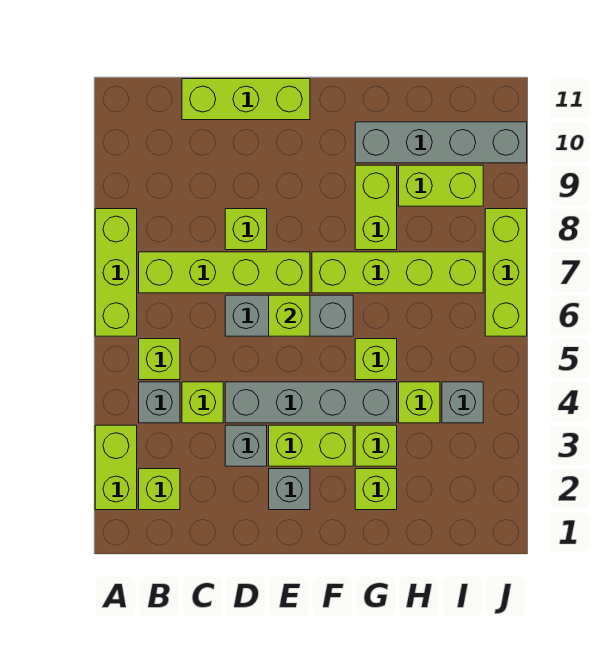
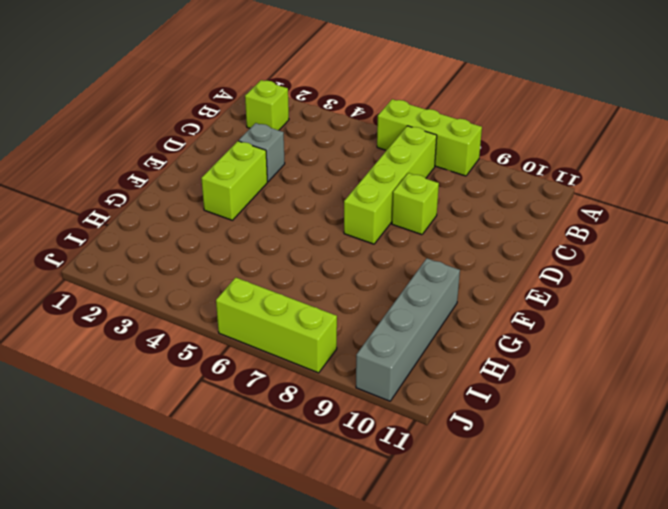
none -> lime brick A2:A3 level 1
none -> grey brick B4 level 1
none -> lime brick B5 level 1

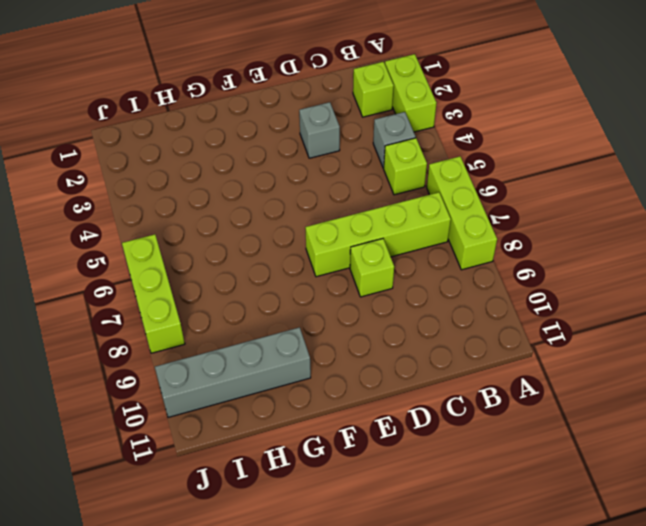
none -> lime brick C4 level 1
none -> lime brick C11:E11 level 1
none -> grey brick D4:G4 level 1

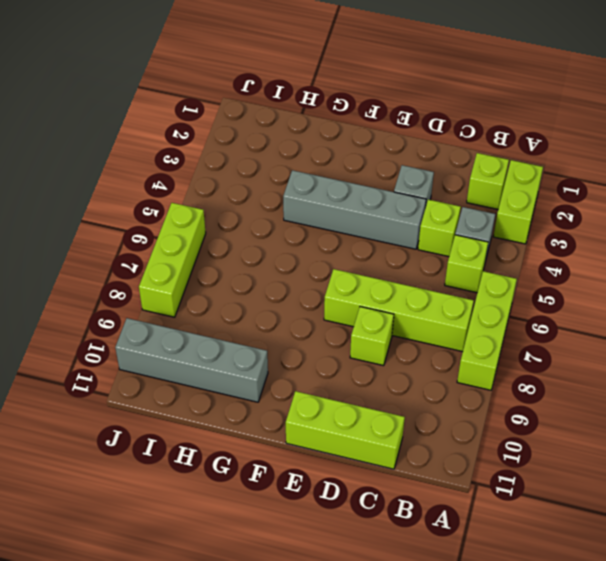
none -> grey brick D6:F6 level 1
none -> grey brick E2 level 1
none -> lime brick E3:F3 level 1

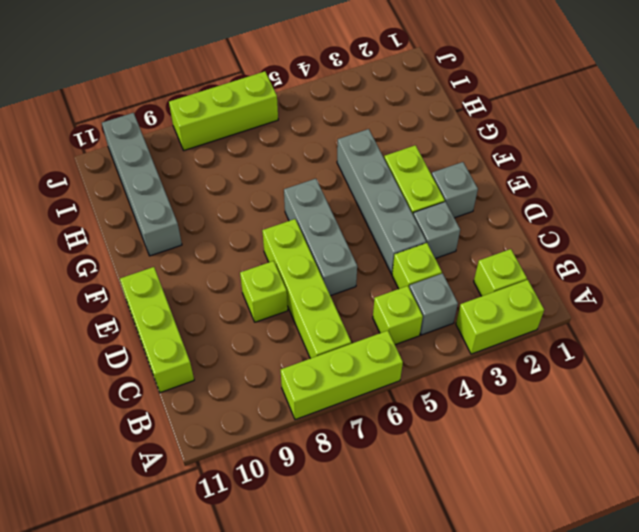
none -> lime brick F7:I7 level 1
none -> lime brick G2 level 1
none -> lime brick G3 level 1

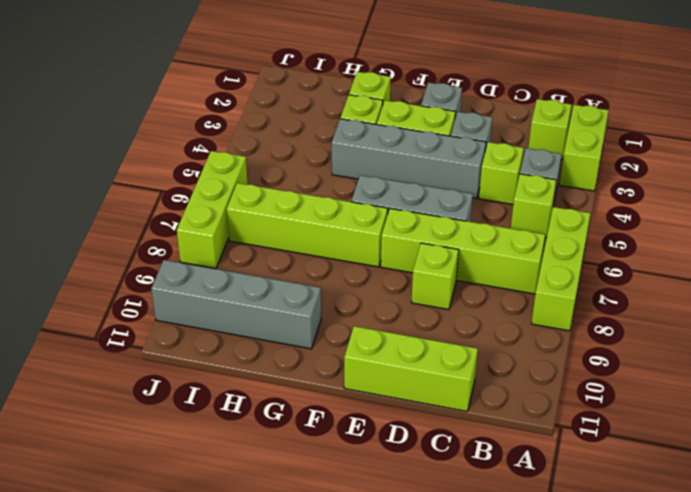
none -> lime brick G5 level 1
none -> lime brick G8:G9 level 1
none -> lime brick H4 level 1

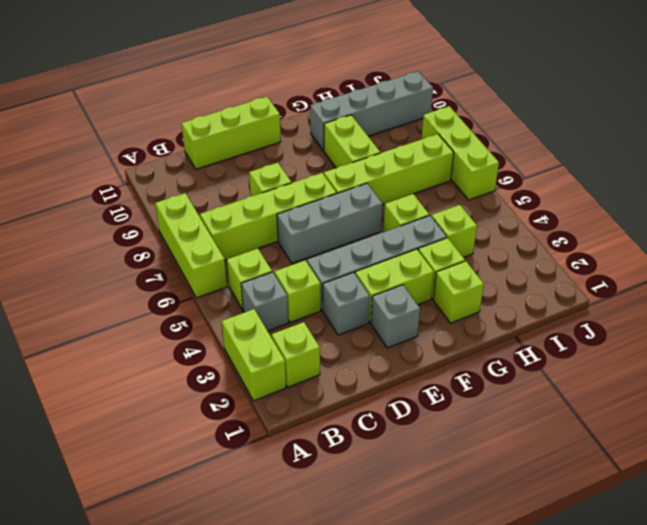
none -> lime brick H9:I9 level 1
none -> grey brick I4 level 1
none -> lime brick E6 level 2

